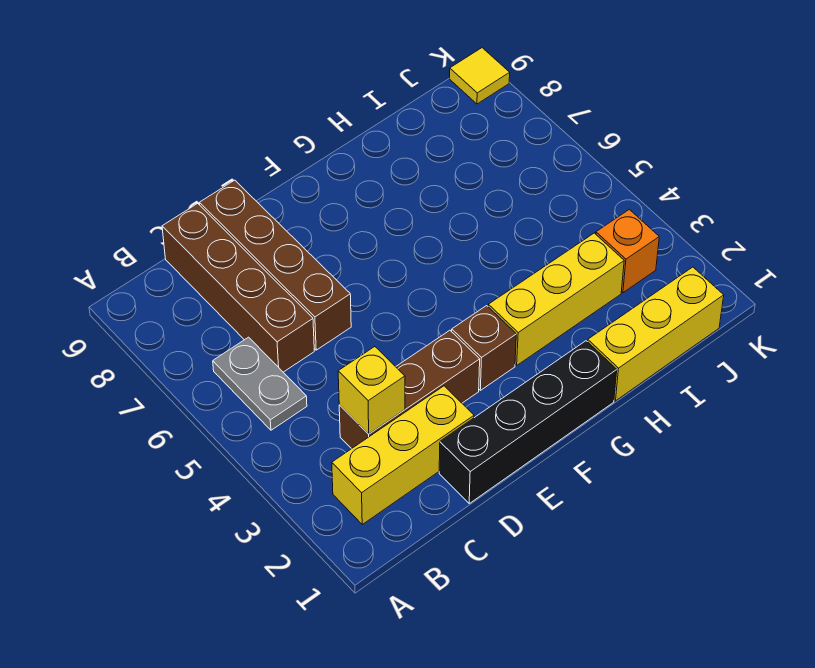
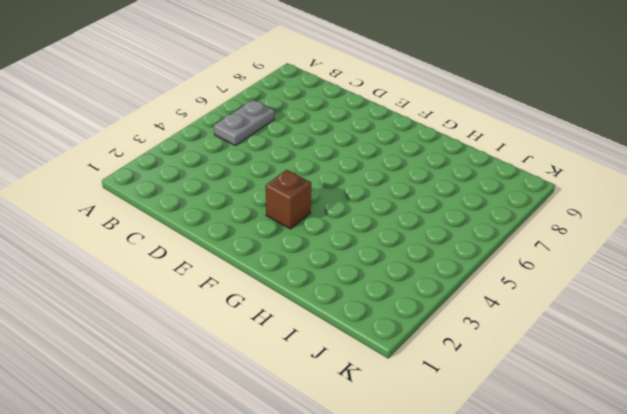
none -> yellow brick B2:D2 level 1
none -> brown brick C3:E3 level 1
none -> brown brick C6:C9 level 1

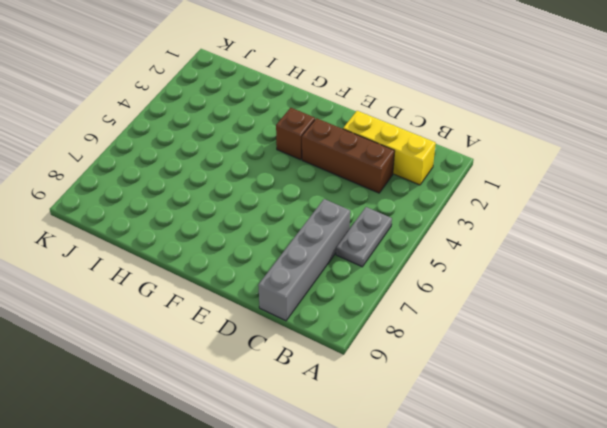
grey brick C6:C9 level 1 -> brown brick C6:C9 level 1
none -> black brick D1:G1 level 1
none -> brown brick D6:D9 level 1
none -> yellow brick G3:I3 level 1

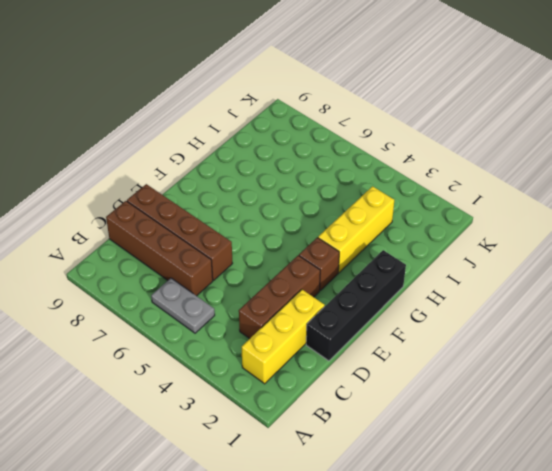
none -> yellow brick H1:J1 level 1
none -> orange brick J3 level 1
none -> yellow tile K9 level 1

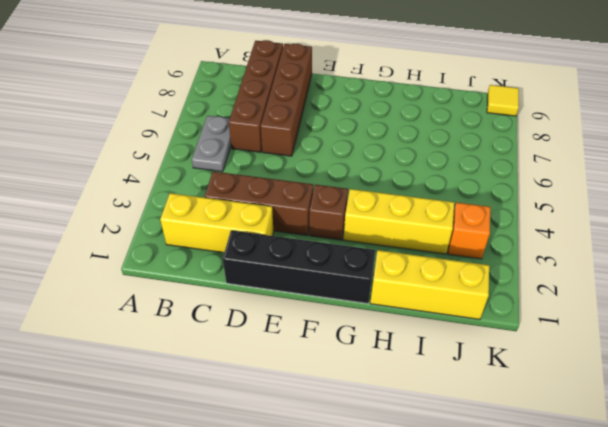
none -> yellow brick C3 level 2

